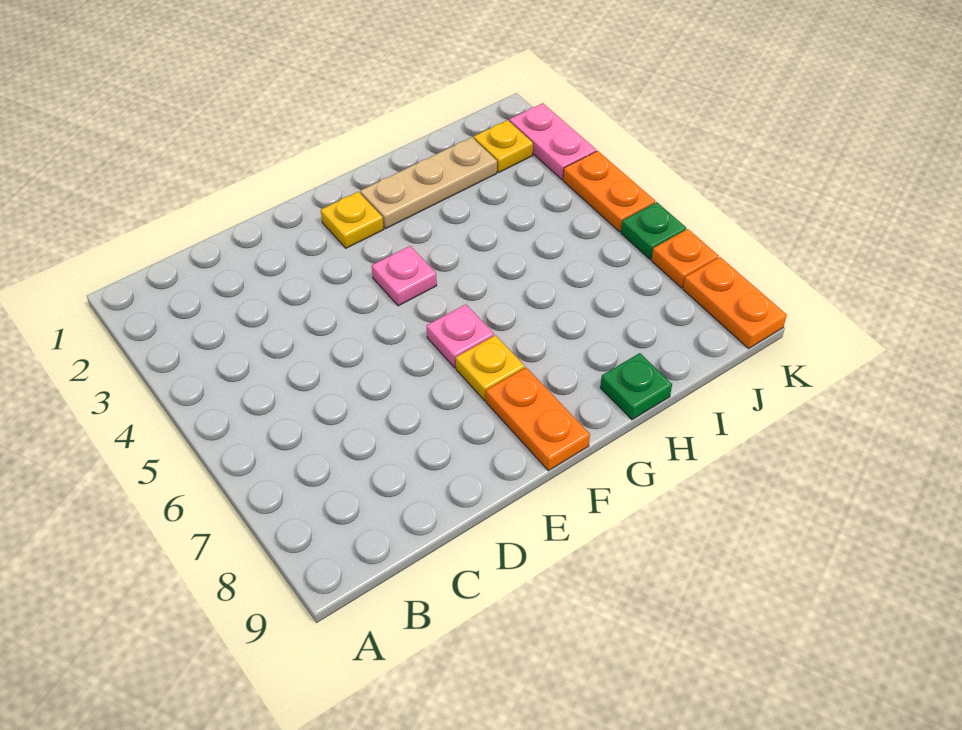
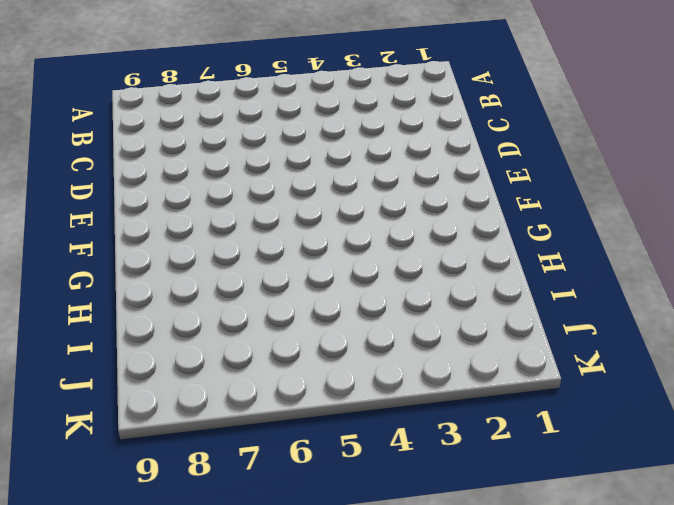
none -> yellow plate F2 level 1
none -> pink plate F4 level 1
none -> pink plate F6 level 1

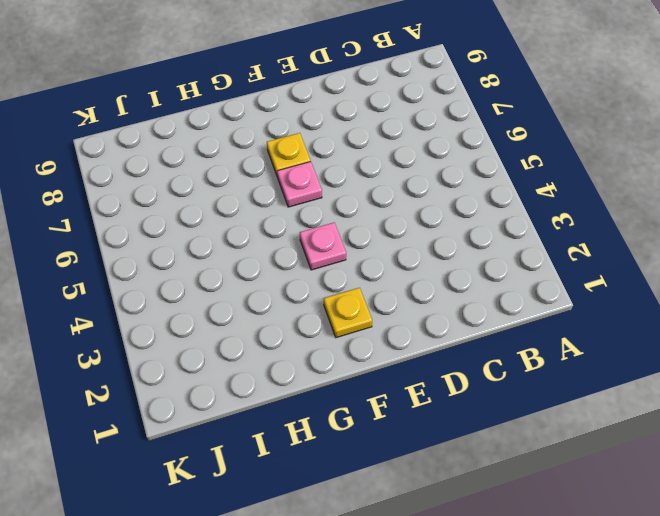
none -> orange plate F8:F9 level 1
none -> tan plate G2:I2 level 1
none -> green plate H9 level 1

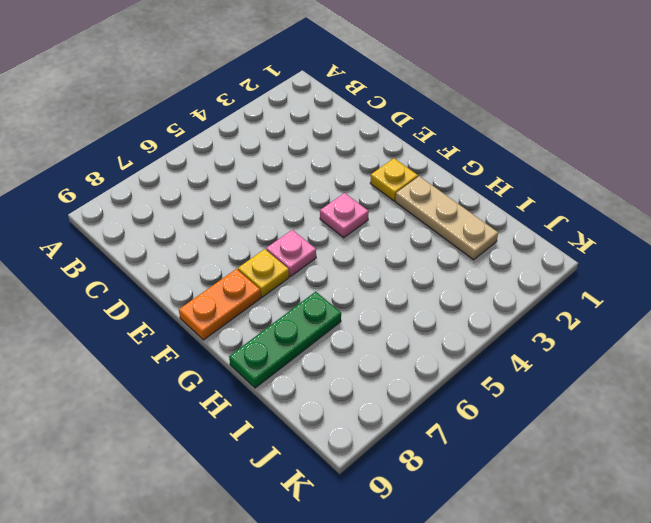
green plate H7:H9 level 1 -> green plate H9 level 1
none -> yellow plate J2 level 1
none -> pink plate K2:K3 level 1
none -> orange plate K4:K5 level 1

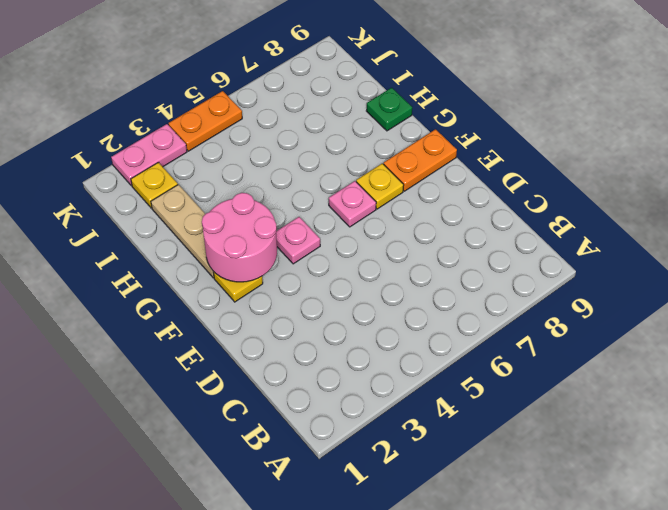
pink round brick F2:G3 level 2 -> none
none -> green plate K6 level 1
none -> orange plate K7 level 1
none -> orange plate K8:K9 level 1

